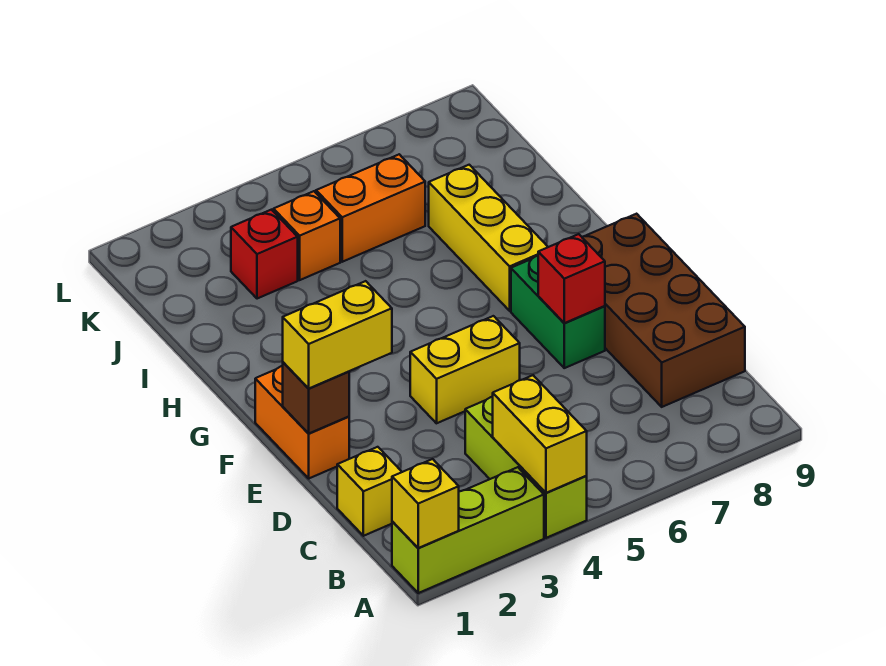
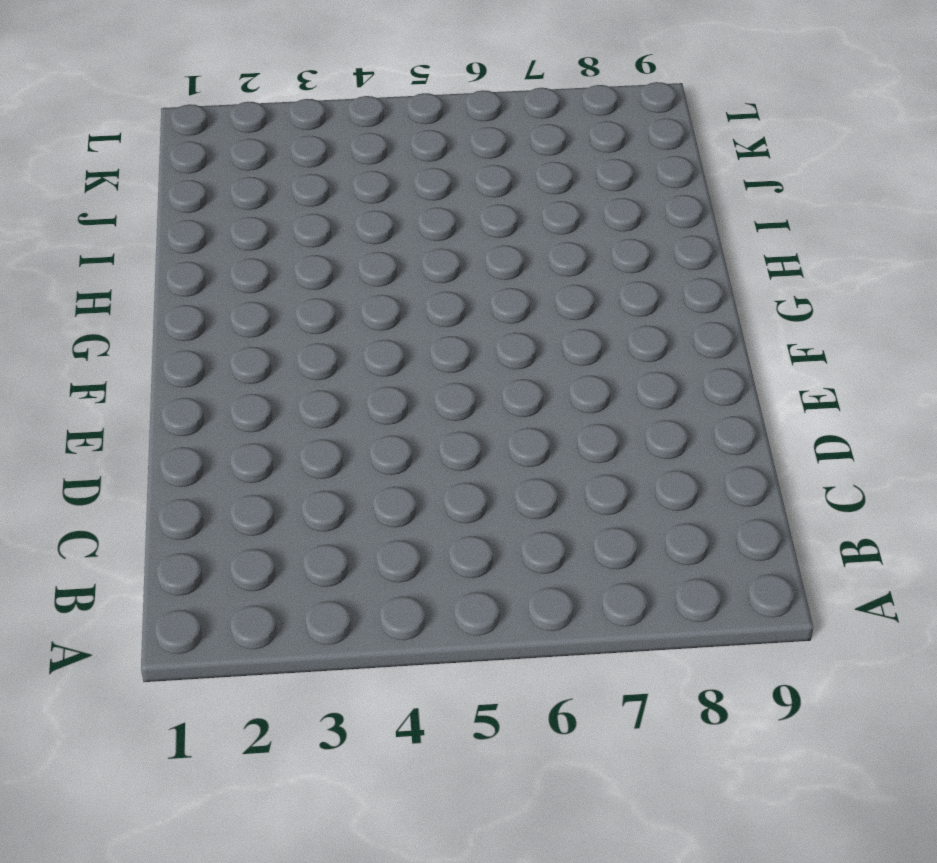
none -> lime brick A1:A3 level 1
none -> lime brick A4:C4 level 1
none -> yellow brick C1 level 1

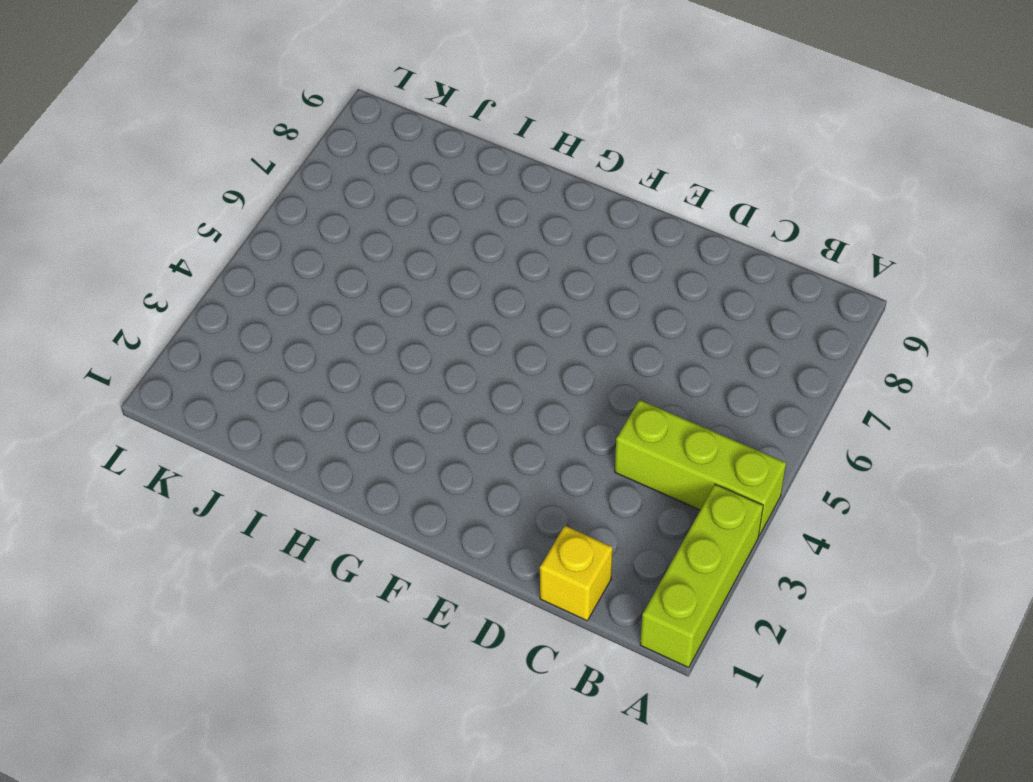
none -> brown brick C8:F9 level 1
none -> orange brick E1:F1 level 1
none -> yellow brick E4:E5 level 1

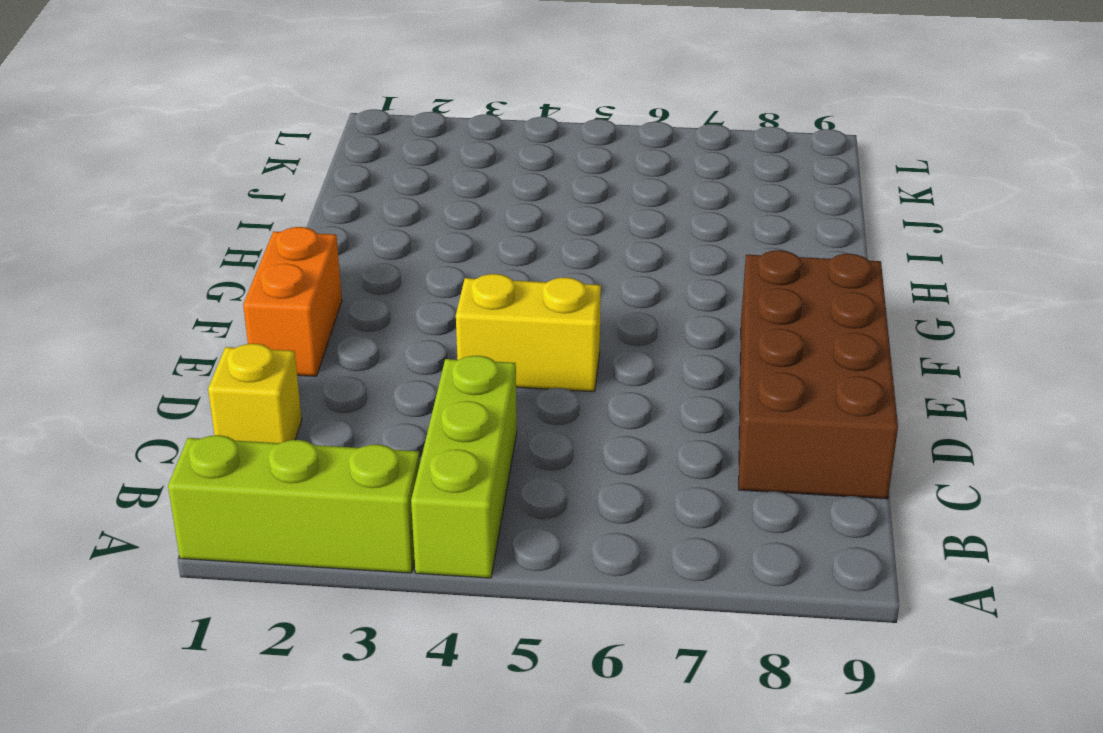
none -> green brick E7:F7 level 1
none -> yellow brick G7:I7 level 1
none -> red brick J3 level 1

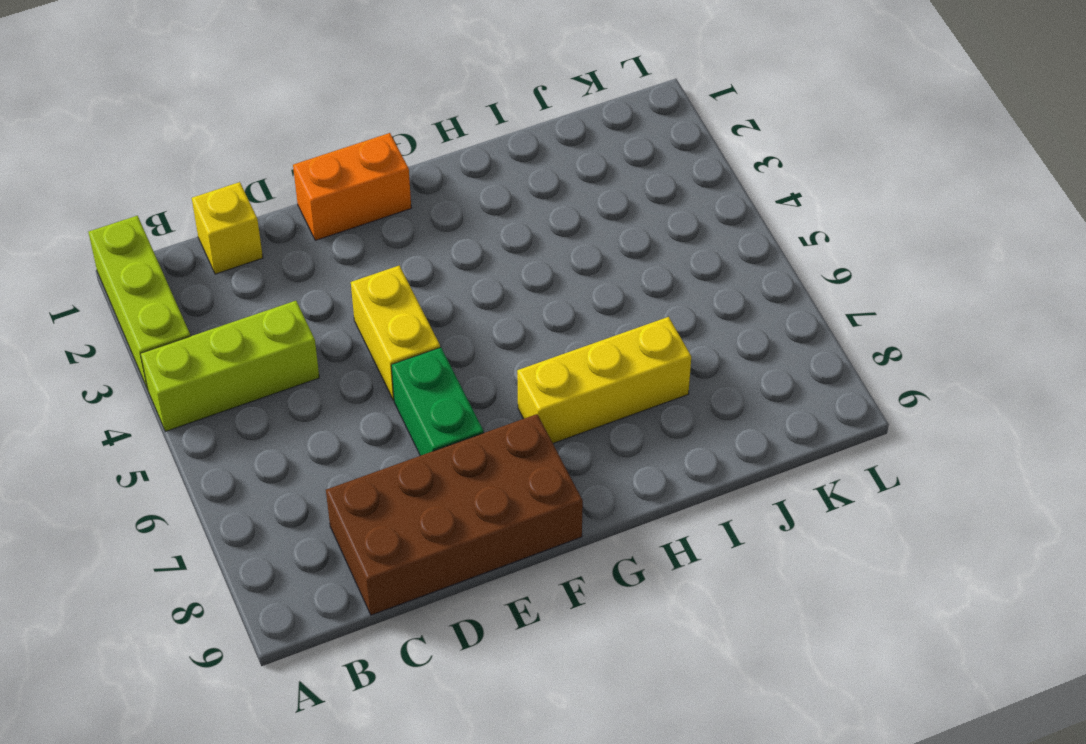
green brick E6:E7 level 1 -> green brick E7:F7 level 1
none -> red brick J3 level 1
none -> orange brick J4 level 1
none -> orange brick J5:J6 level 1

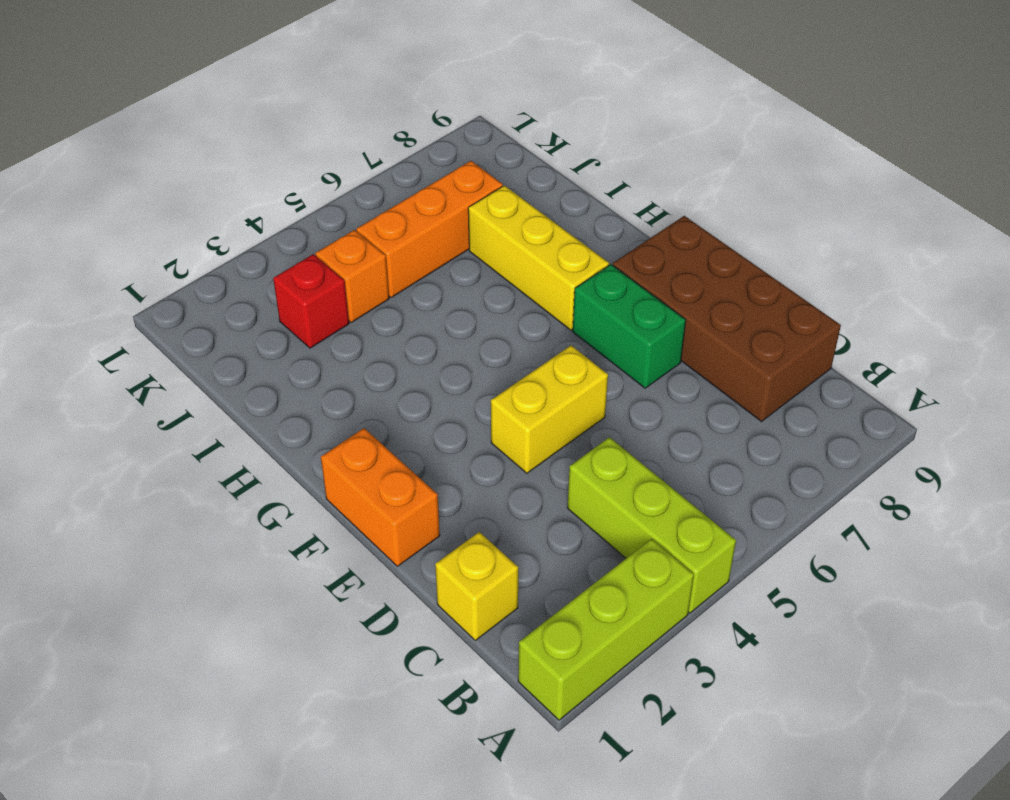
orange brick J5:J7 level 1 -> orange brick J5:J6 level 1
none -> yellow brick A1 level 2
none -> yellow brick A4:B4 level 2
none -> brown brick E1 level 2

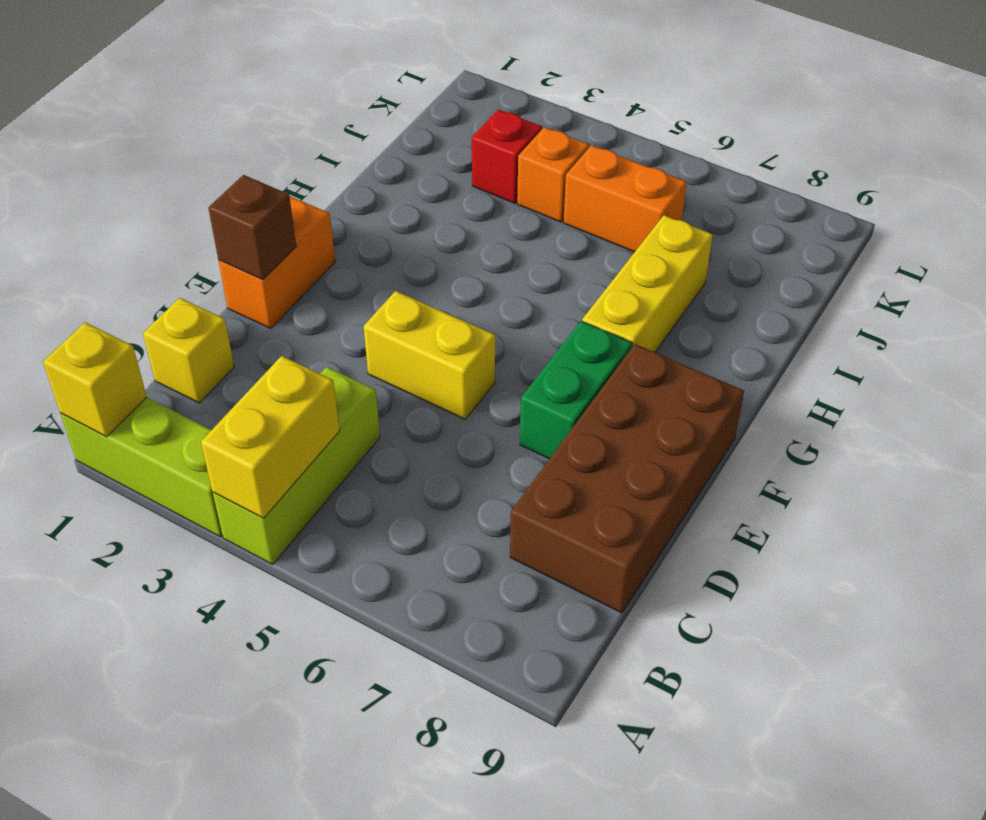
none -> red brick E7 level 2
none -> yellow brick E1:E2 level 3

